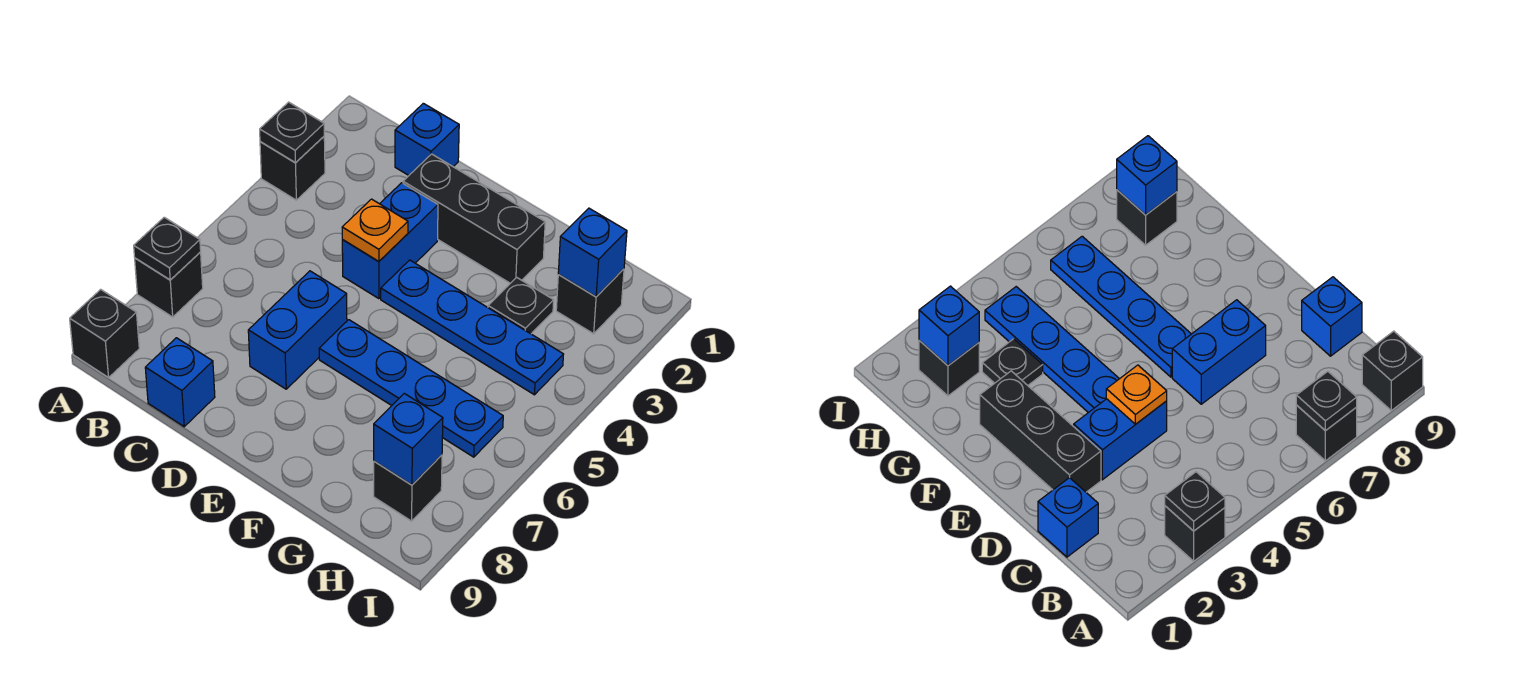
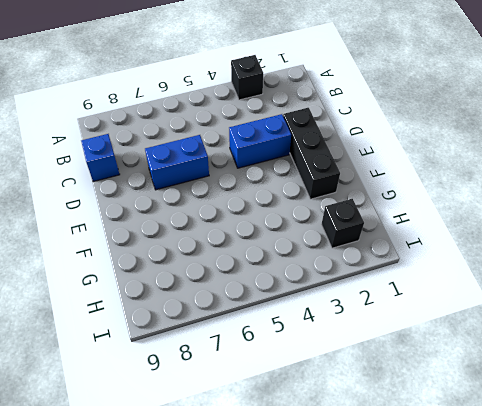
none -> black brick A7 level 1
none -> black brick A9 level 1
none -> blue brick C1 level 1

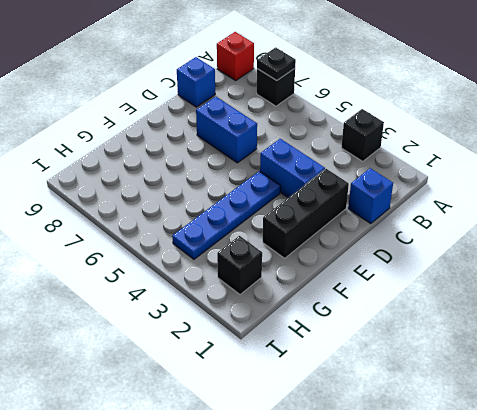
red brick A9 level 1 -> black brick A9 level 1
none -> blue plate E6:H6 level 1
none -> black plate G3 level 1
none -> black brick H8 level 1

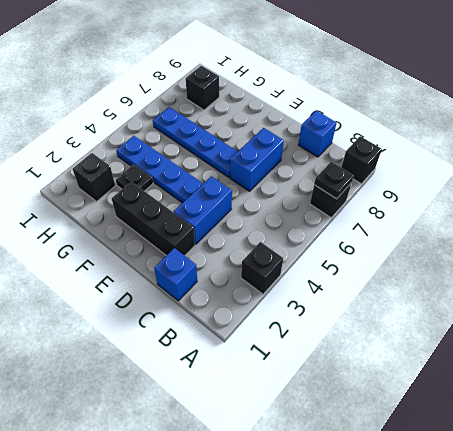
none -> black plate A3 level 2
none -> orange plate D4 level 2
none -> blue brick H2 level 2

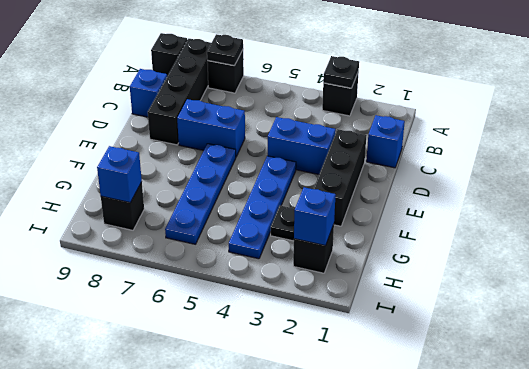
black brick A8:D8 level 1 -> none
none -> orange plate D4 level 2

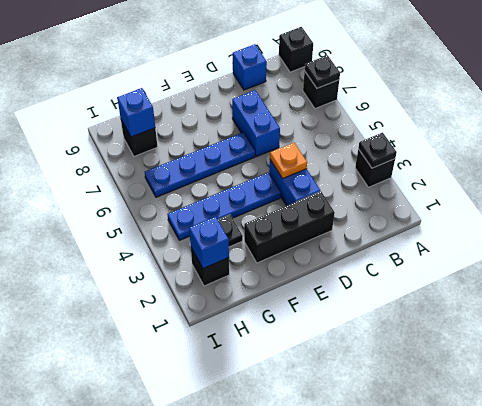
none -> blue brick C1 level 1

